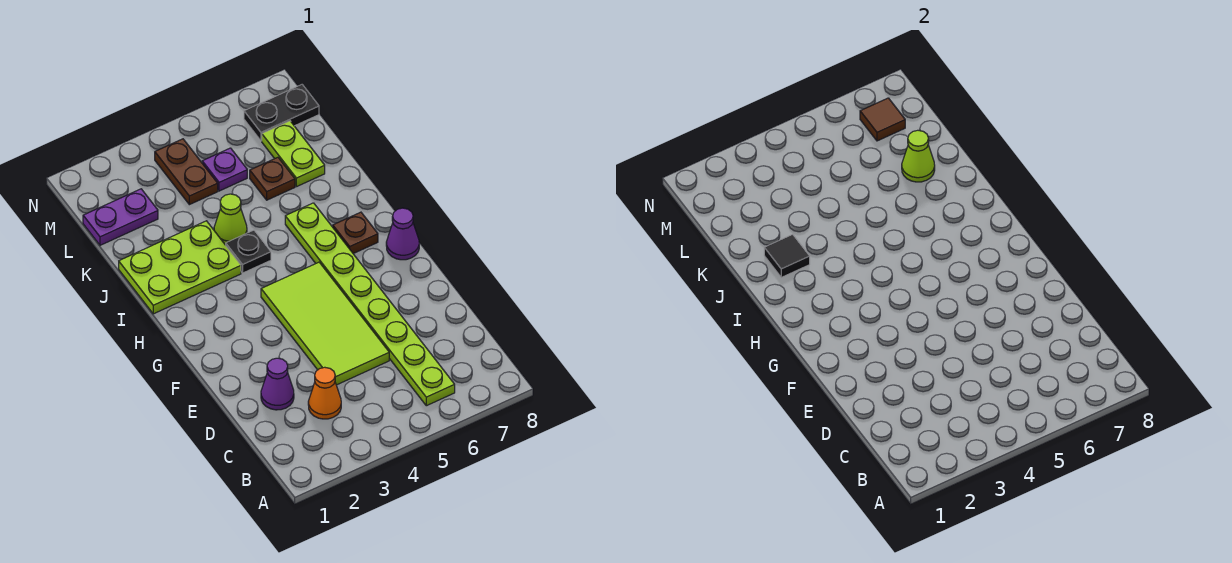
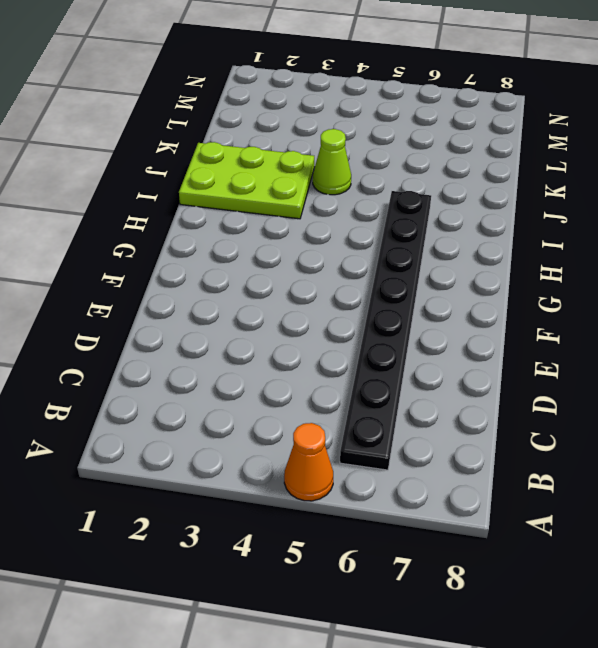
orange cone A5 level 1 -> orange cone C3 level 1
black plate B6:I6 level 1 -> lime plate B6:I6 level 1
none -> purple cone D2 level 1
none -> lime tile D4:G5 level 1
none -> purple cone G8 level 1

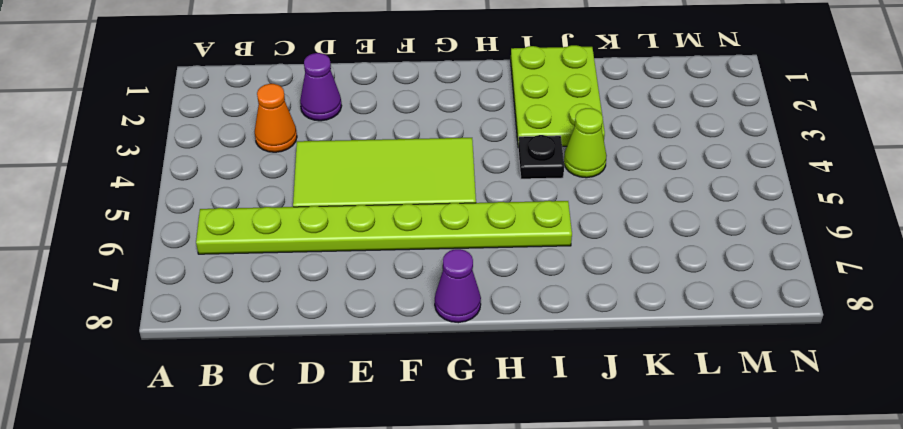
none -> brown plate H7 level 1
none -> brown plate K6 level 1
none -> lime plate K7:L7 level 1

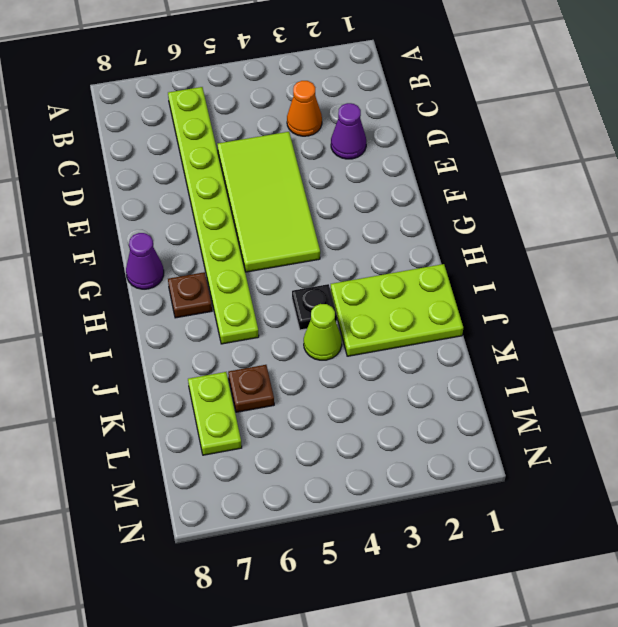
none -> purple plate L1:L2 level 1
none -> brown plate L4:M4 level 1
none -> purple plate L5 level 1

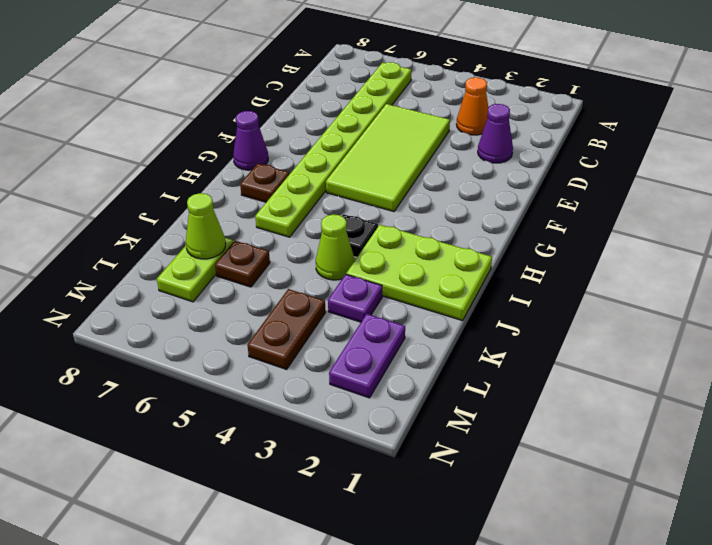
purple plate K3 level 1 -> purple plate L5 level 1
purple plate L2:M2 level 1 -> purple plate L1:L2 level 1
none -> black plate M7:M8 level 1
none -> black tile J2 level 2
none -> brown tile M7 level 2

